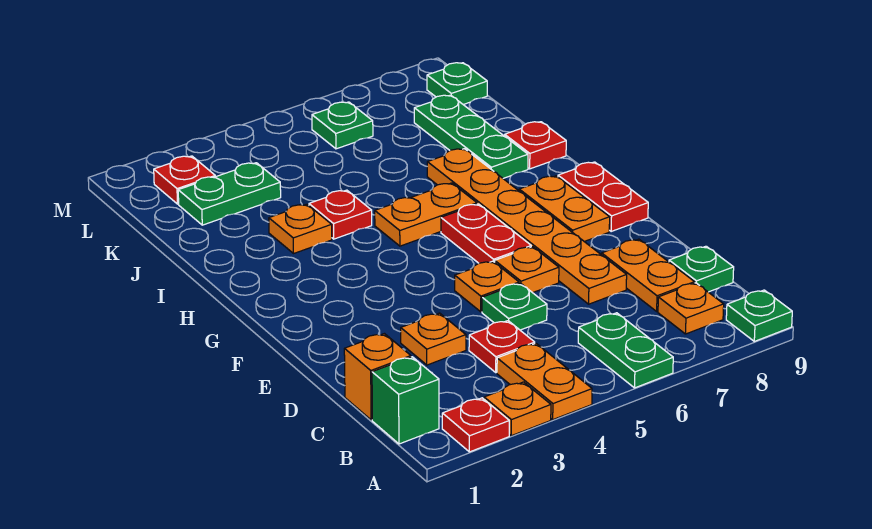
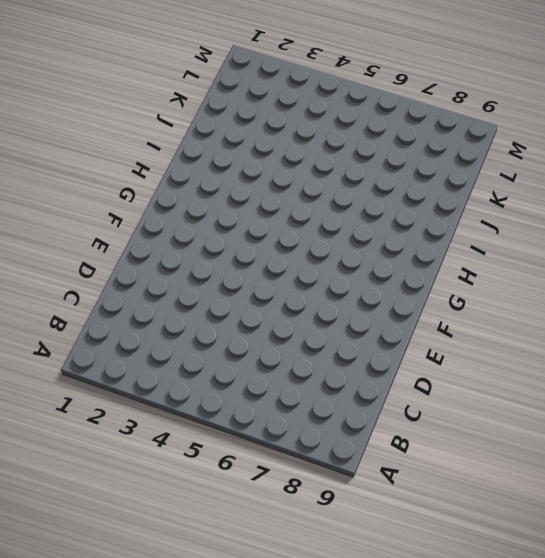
none -> red plate A2 level 1
none -> orange plate A3 level 1
none -> orange plate A4:B4 level 1

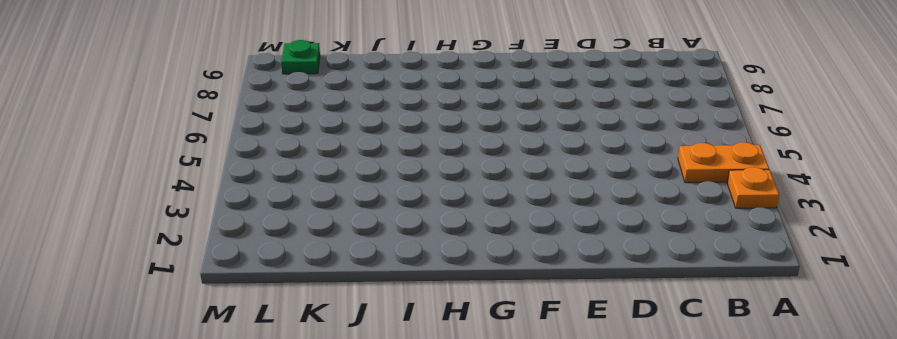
none -> red plate A2 level 1
none -> green plate A6:B6 level 1
none -> green plate A9 level 1

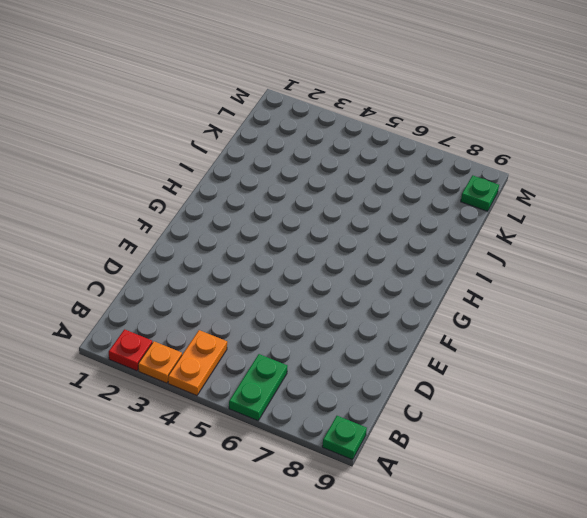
none -> green brick B1 level 1
none -> orange plate B8 level 1
none -> orange brick C1 level 1

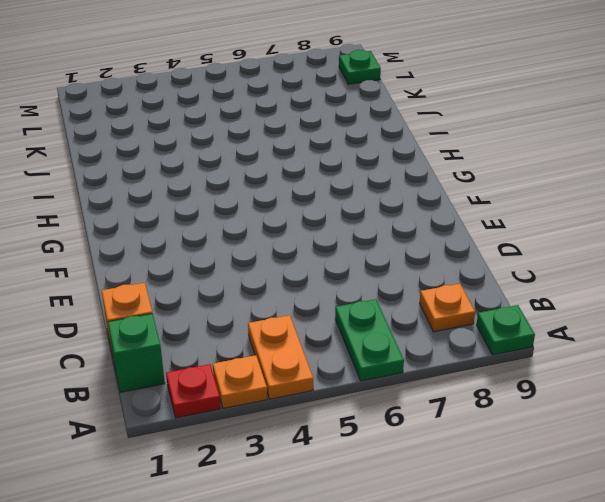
none -> red plate C4 level 1
none -> orange plate C8:D8 level 1
none -> green plate C9 level 1

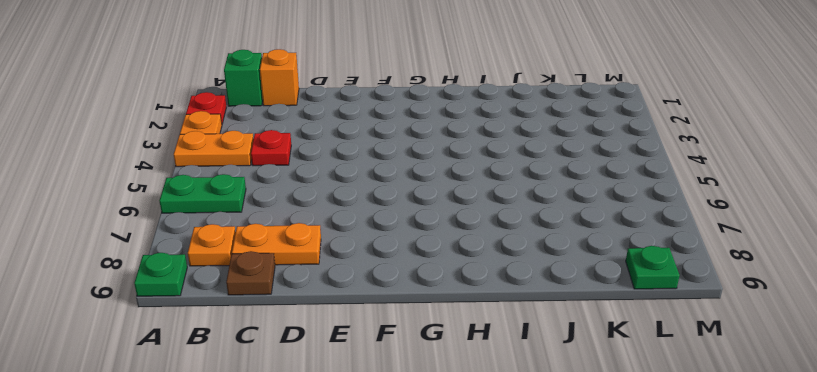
brown plate C9 level 1 -> green plate C9 level 1
none -> orange plate D3 level 1
none -> green plate D5 level 1
none -> orange plate D7:I7 level 1

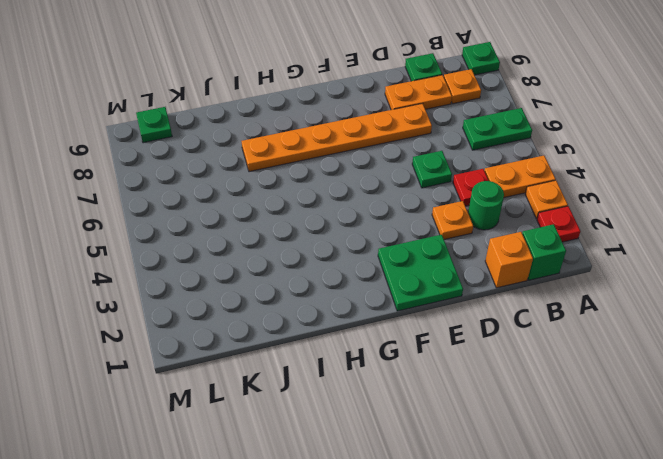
green round brick C3 level 1 -> none
green plate E1:F2 level 1 -> none
none -> orange plate E5 level 1
none -> orange plate E6 level 1
none -> red plate F6:G6 level 1

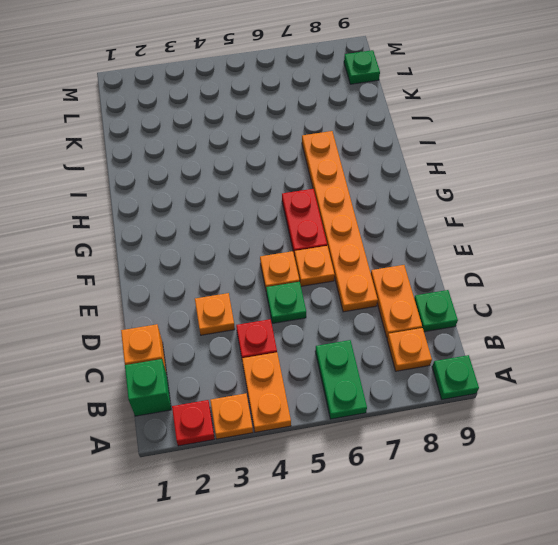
none -> orange plate F8:G8 level 1
none -> red plate F9:G9 level 1
none -> orange plate H5:H6 level 1

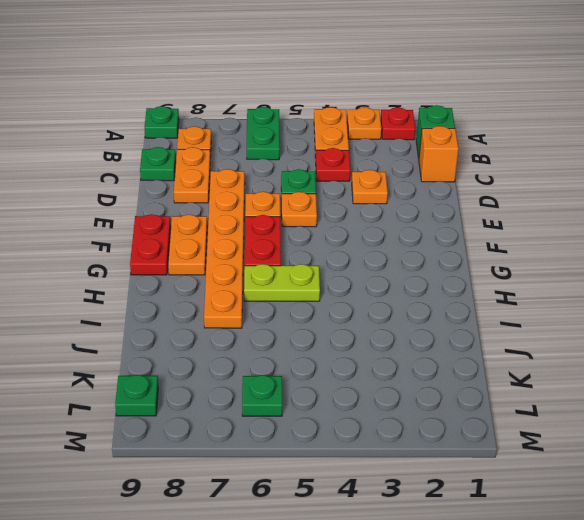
lime plate H5:H6 level 1 -> orange plate H5:H6 level 1
none -> orange plate I3 level 1
none -> red plate I4 level 1
none -> green plate I8:K8 level 1

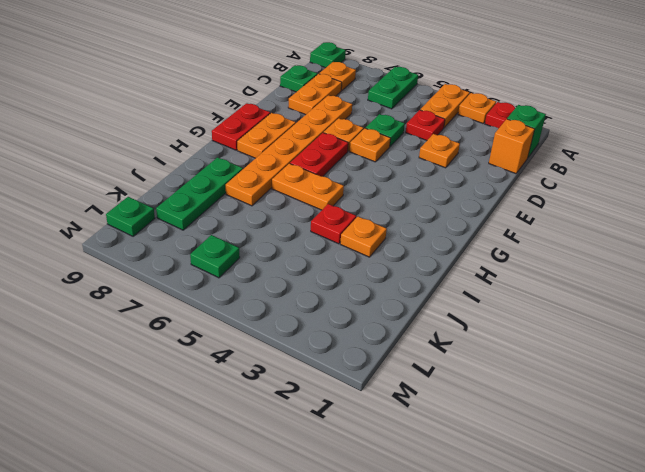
none -> red plate I9 level 1
none -> green plate K2:K3 level 1
none -> red plate L2 level 1

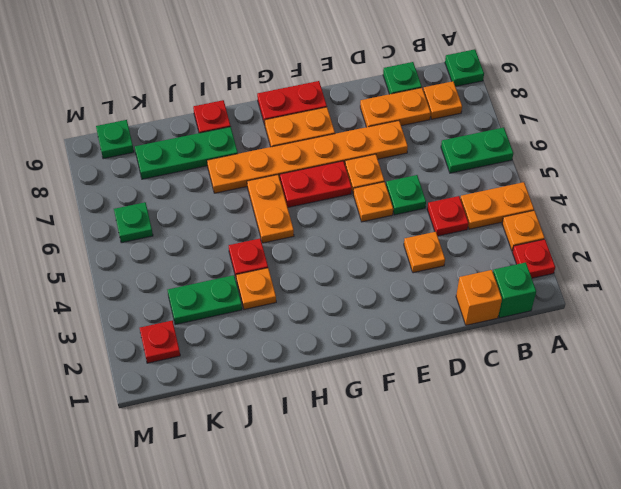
green plate J3:K3 level 1 -> green plate K2:K3 level 1

